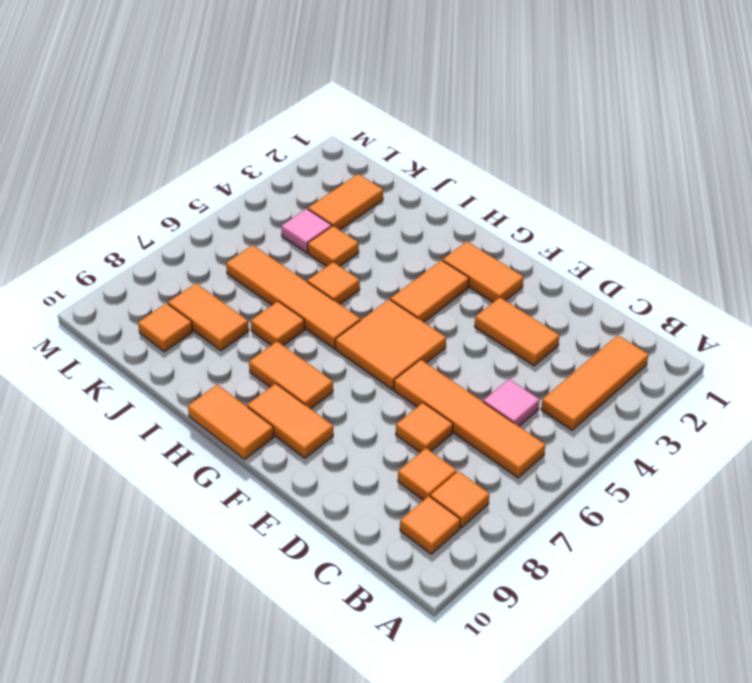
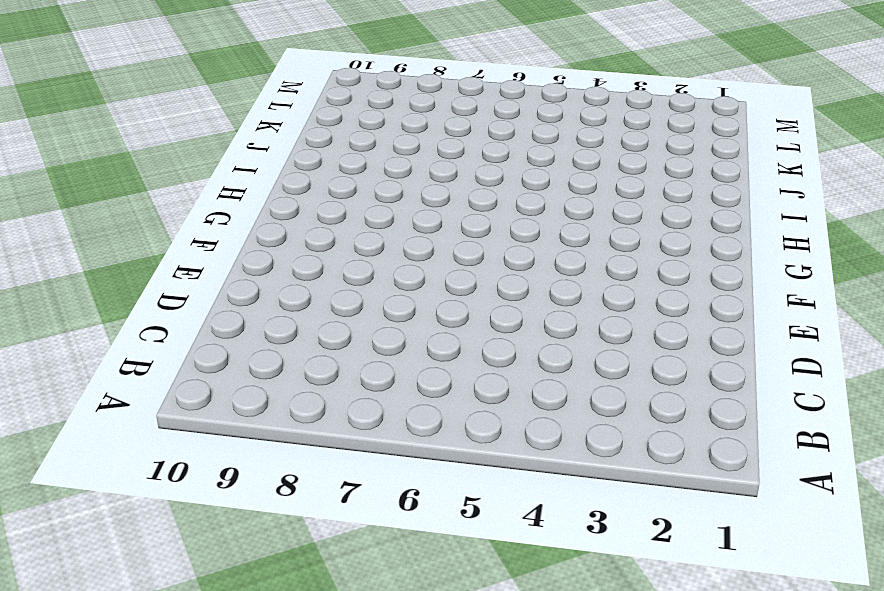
none -> orange tile B2:B4 level 1
none -> orange tile B6:E6 level 1
none -> orange tile B8 level 1

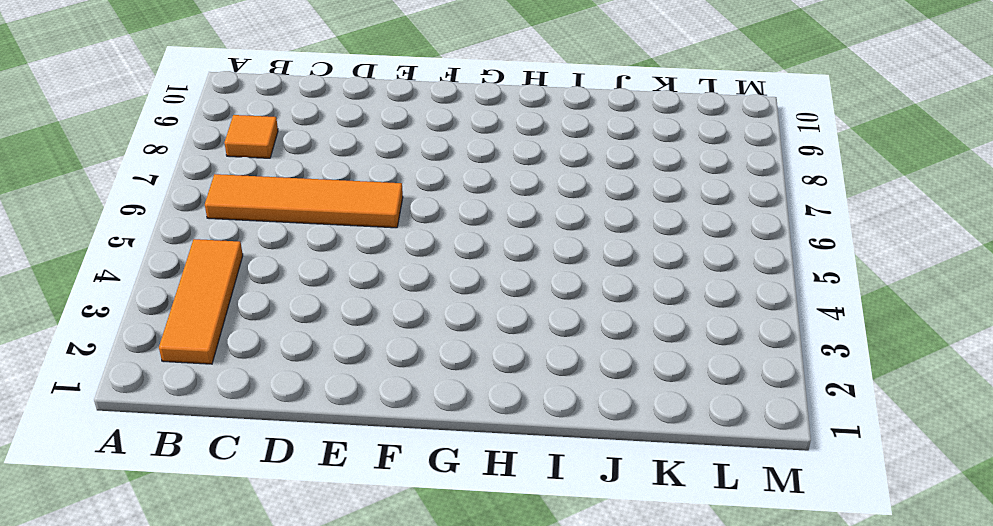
none -> orange tile B9 level 1
none -> pink tile C5 level 1
none -> orange tile C8 level 1

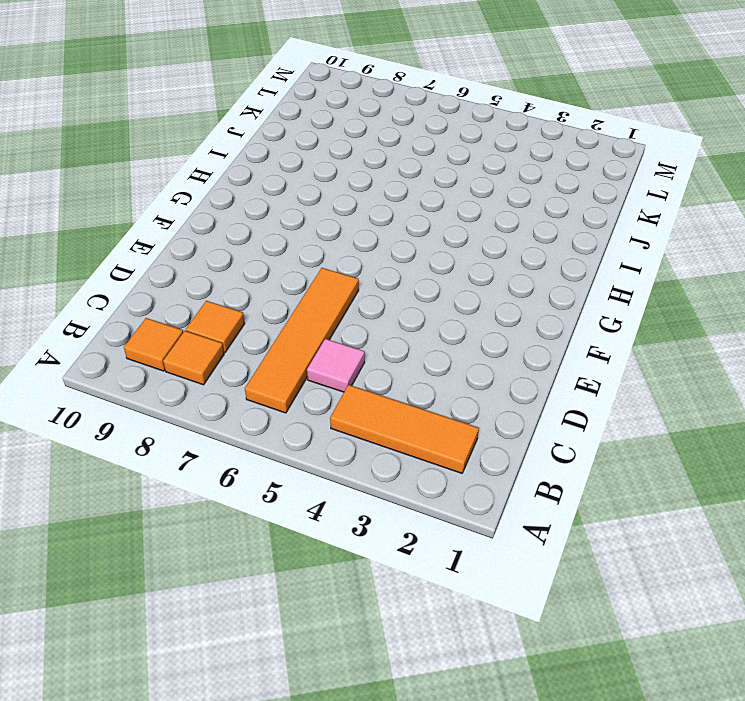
none -> orange tile D3:E3 level 1
none -> orange tile D7 level 1
none -> orange tile F2:G2 level 1

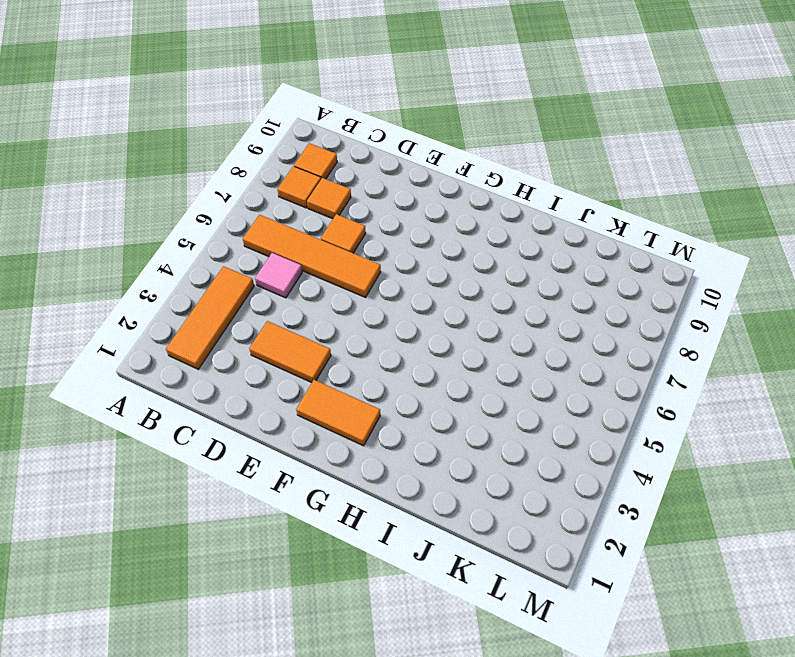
none -> orange tile F5:G6 level 1
none -> orange tile F9:G9 level 1
none -> orange tile G3:G4 level 1

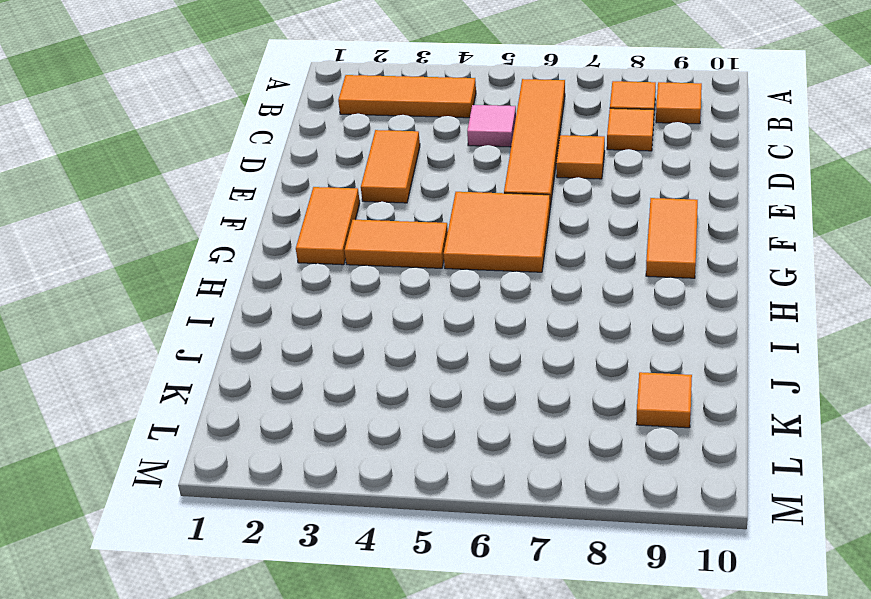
none -> orange tile G8:H8 level 1
none -> orange tile G10:H10 level 1
none -> orange tile H6:K6 level 1

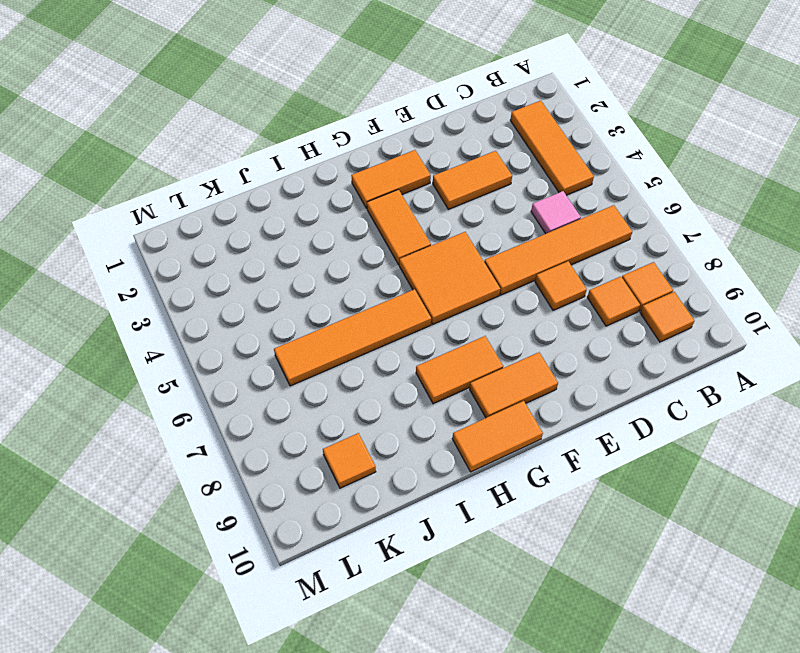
none -> orange tile I5 level 1
none -> orange tile I7 level 1
none -> orange tile J4 level 1

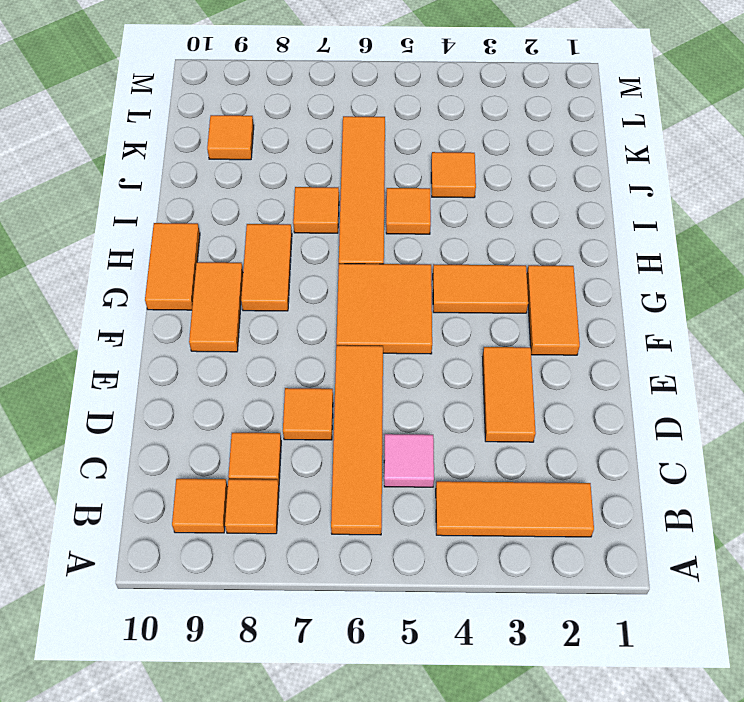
none -> orange tile J8:K8 level 1
none -> orange tile K2:K3 level 1
none -> pink tile K4 level 1

